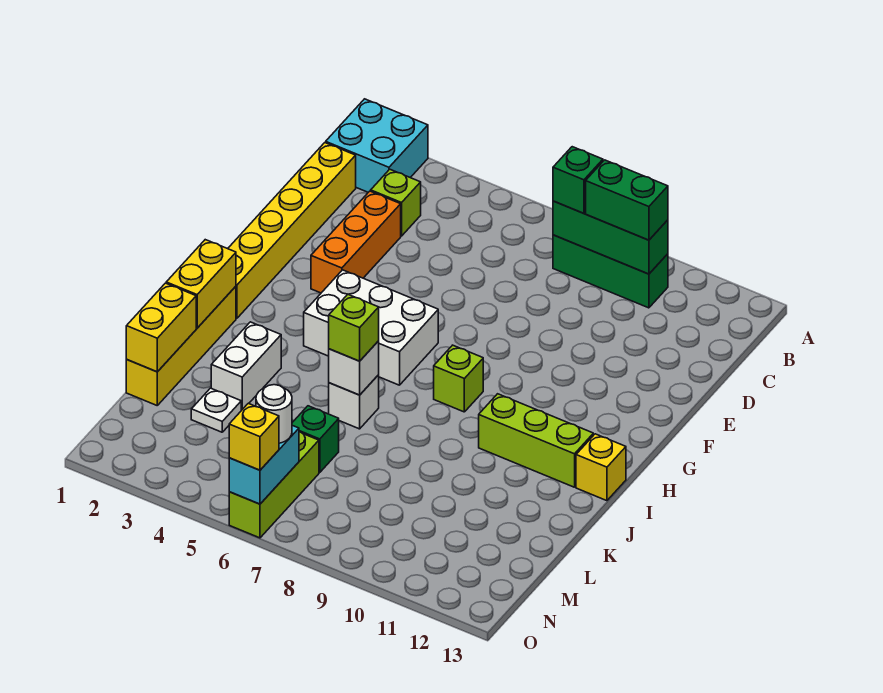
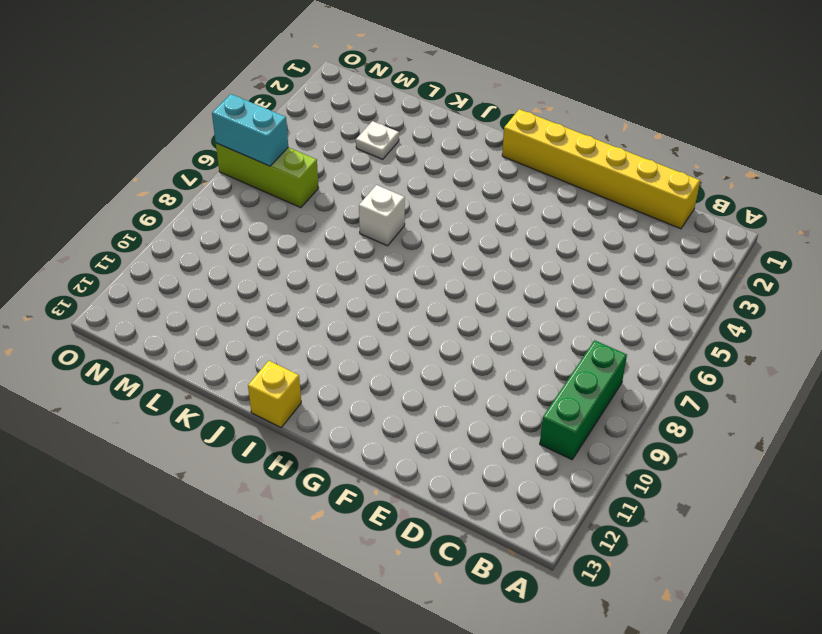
none -> cyan brick A1:B2 level 1
none -> lime brick C3 level 1
none -> orange brick D3:F3 level 1

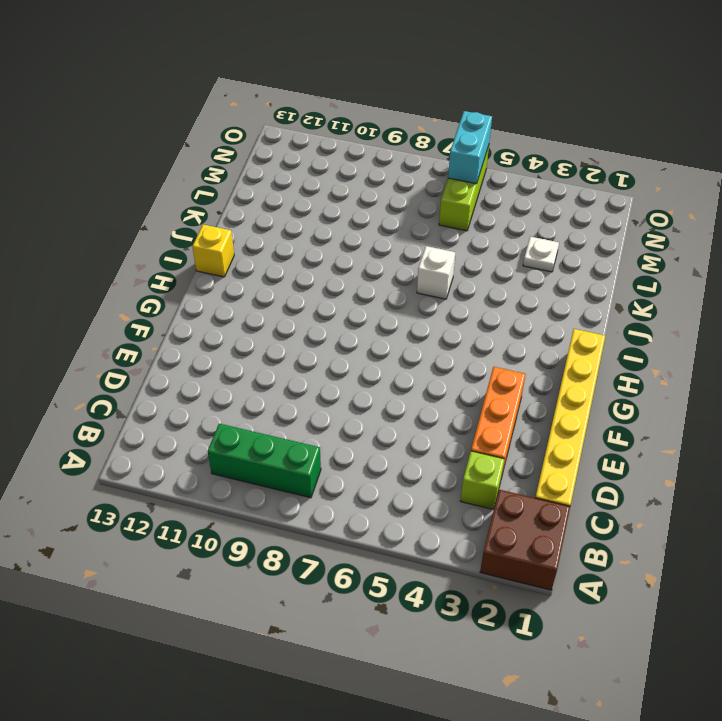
brown brick A1:B2 level 1 -> cyan brick A1:B2 level 1
none -> white brick G4:H6 level 1
none -> lime brick H8 level 1
none -> yellow brick I1:L1 level 1

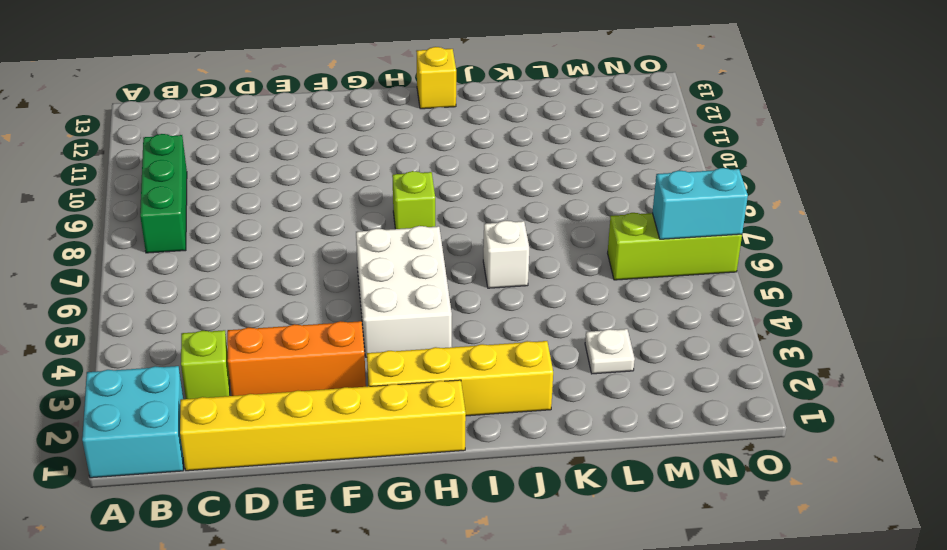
yellow brick G2:J2 level 1 -> yellow brick I1:L1 level 1
none -> lime brick I10:I12 level 1
none -> white brick J3:K3 level 1
none -> green brick L6 level 1

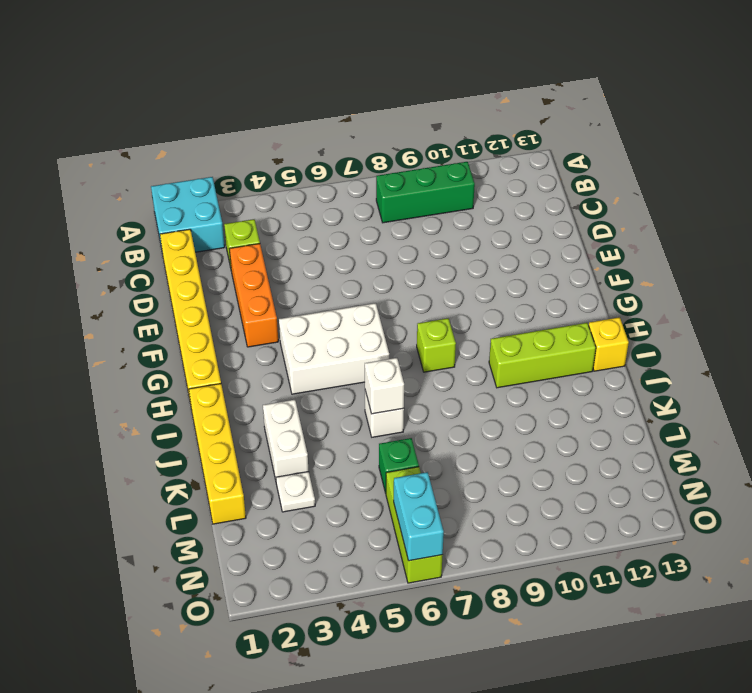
none -> green brick B8:B10 level 2
none -> yellow brick I1:J1 level 2
none -> yellow brick K1:L1 level 2

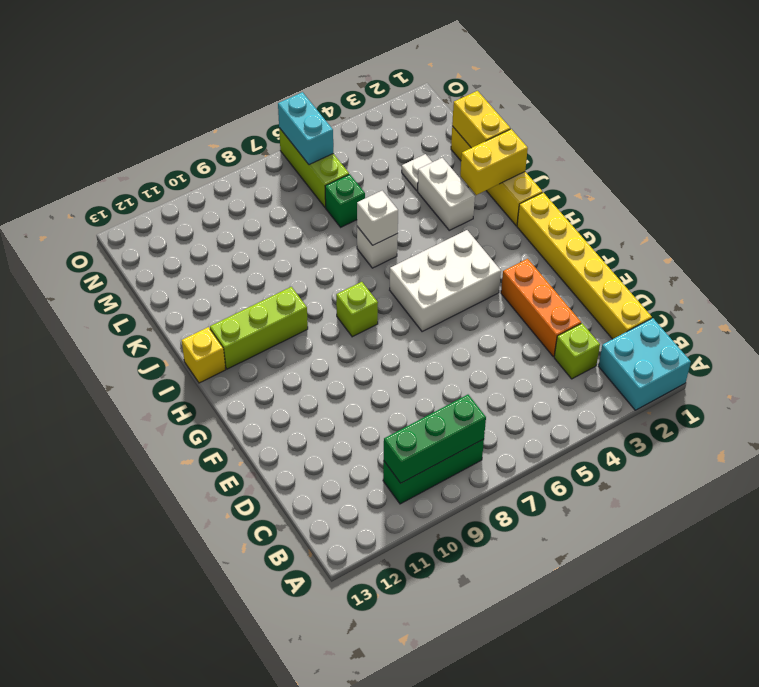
yellow brick J1:J2 level 2 -> yellow brick I1:J1 level 2
none -> green brick B8 level 3
none -> green brick B9:B10 level 3
none -> lime brick J6 level 3

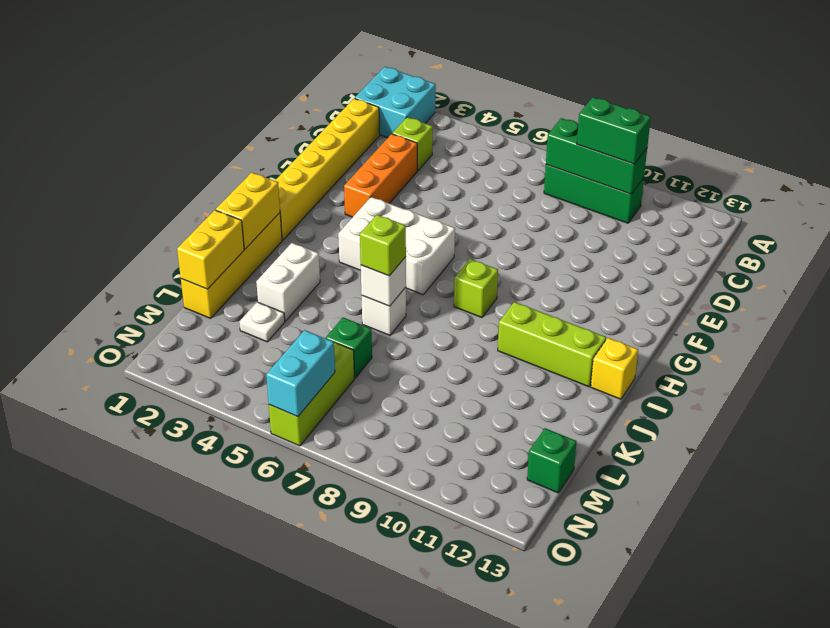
green brick M13 level 1 -> green brick B8 level 3
none -> white round brick N6 level 3
none -> yellow brick O6 level 3

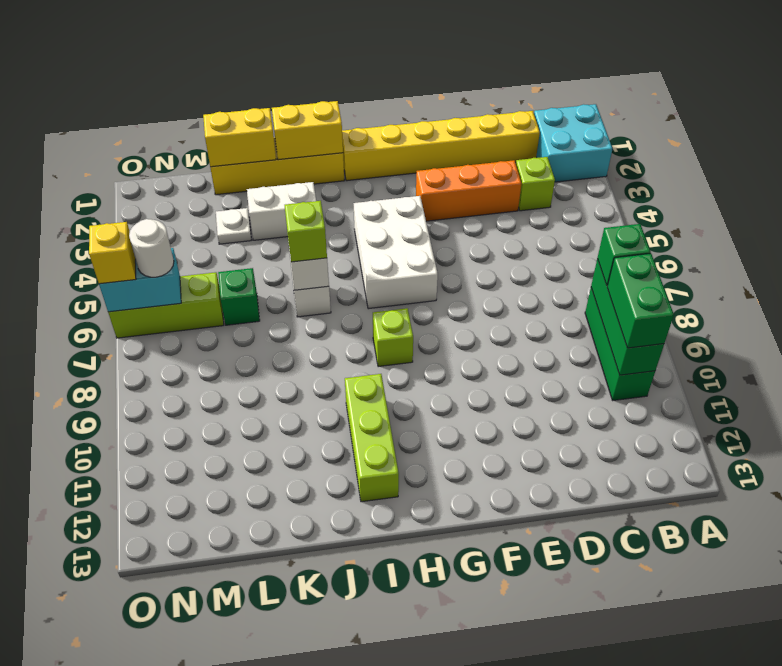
none -> yellow brick I13 level 1

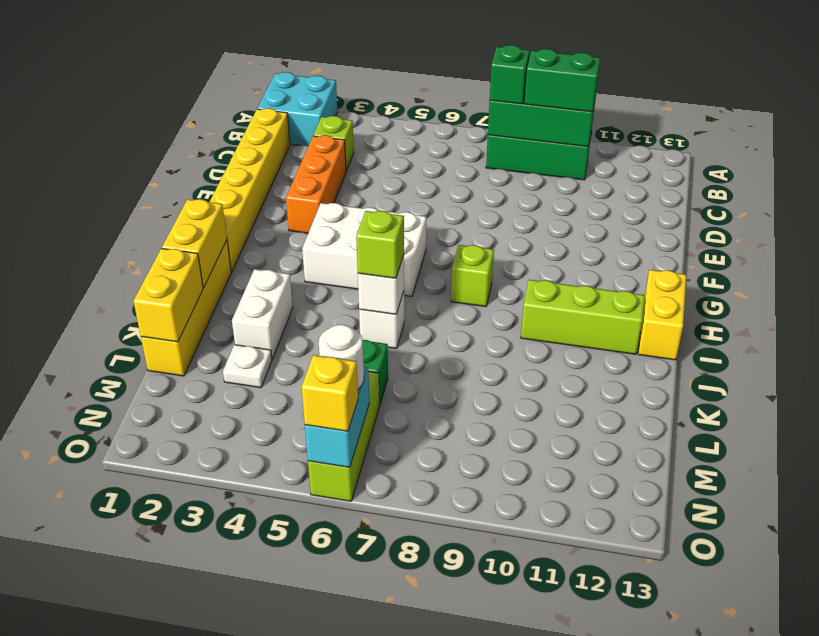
yellow brick H13:I13 level 1 -> yellow brick I13 level 1

